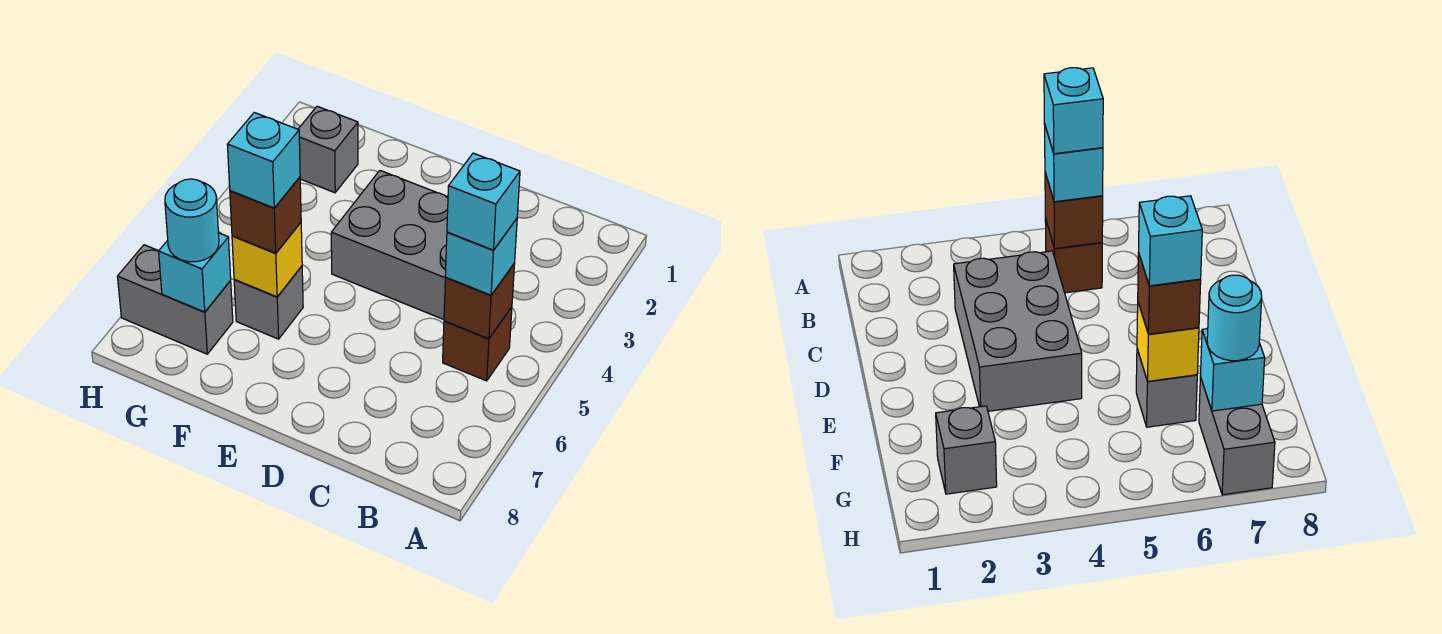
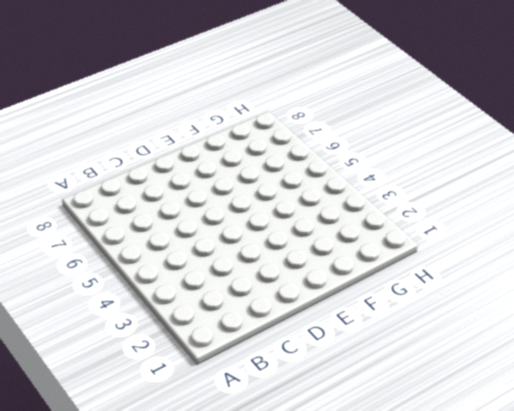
none -> brown brick B5 level 1
none -> grey brick C3:E4 level 1
none -> grey brick F6 level 1

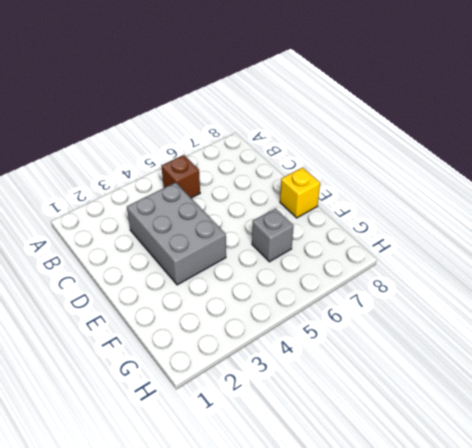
yellow brick E8 level 1 -> yellow brick F6 level 2
none -> grey brick G2 level 1
none -> grey brick G7:H7 level 1
none -> brown brick B5 level 2

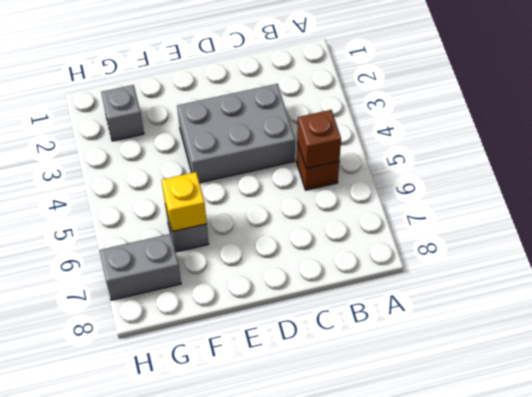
none -> cyan brick G7 level 2
none -> cyan brick B5 level 3
none -> brown brick F6 level 3

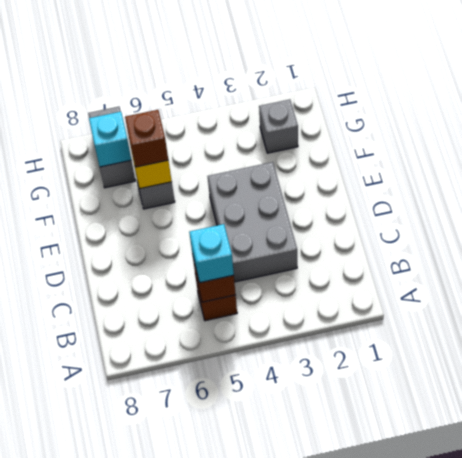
none -> cyan round brick G7 level 3
none -> cyan brick B5 level 4
none -> cyan brick F6 level 4

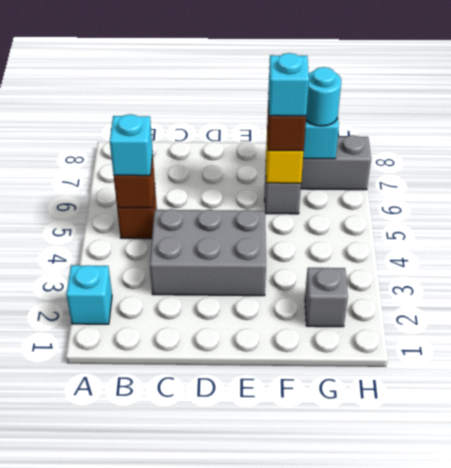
cyan brick A2 level 1 -> cyan brick B5 level 4

